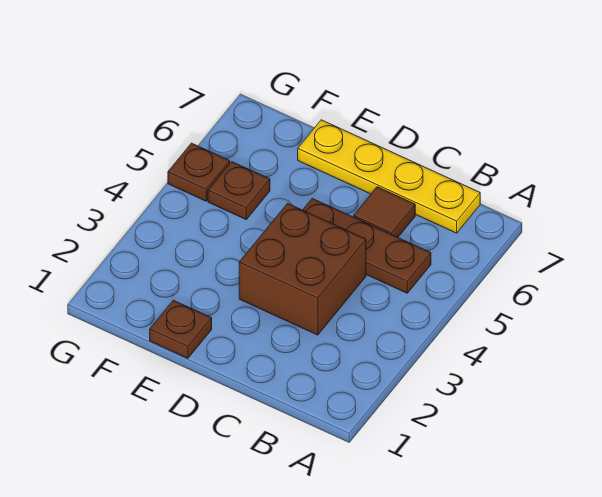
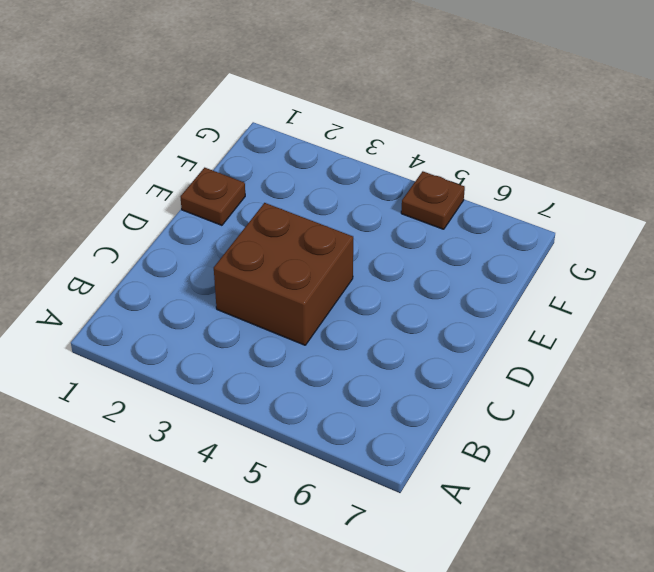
none -> brown plate B5:D5 level 1
none -> yellow plate B7:E7 level 1

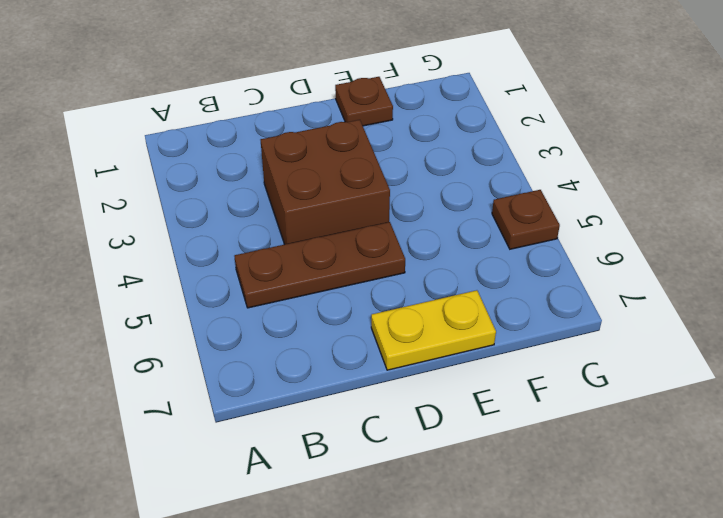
yellow plate D7:E7 level 1 -> yellow plate B7:E7 level 1
none -> brown tile C6 level 1
none -> brown plate F5 level 1

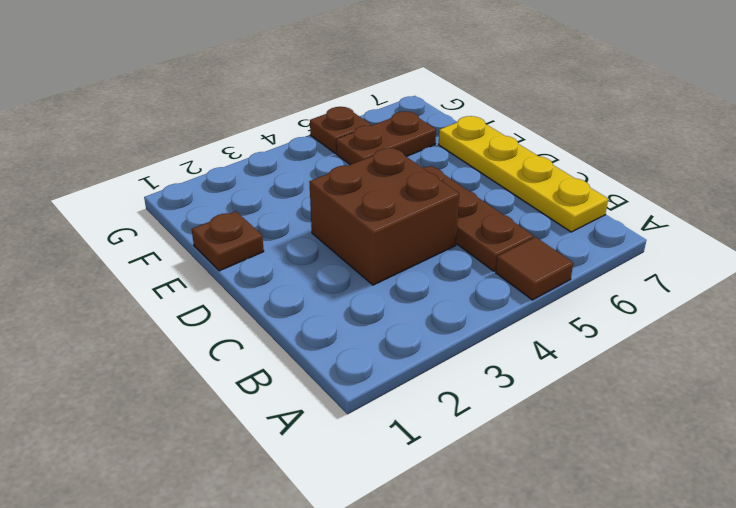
brown tile A5 level 1 -> brown tile C6 level 1
brown plate F5:F6 level 1 -> brown plate F5 level 1

